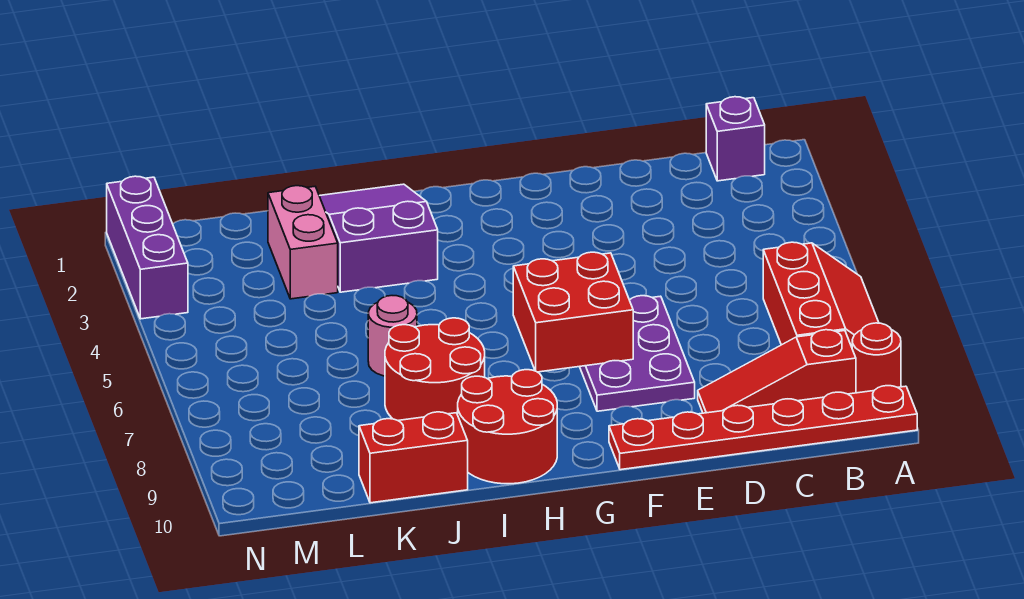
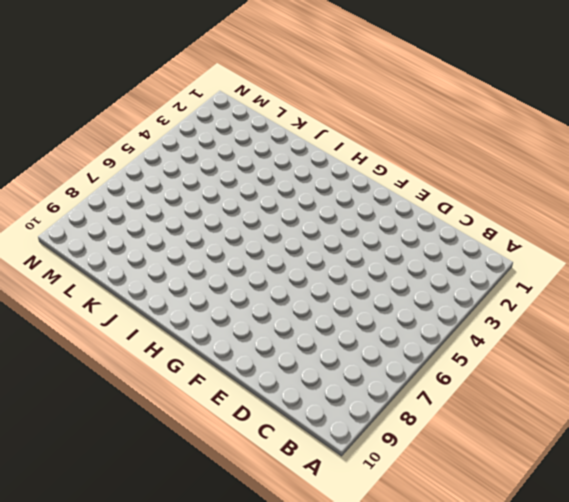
none -> red slope A6:B8 level 1 top B
none -> red round brick A9 level 1
none -> red plate A10:F10 level 1

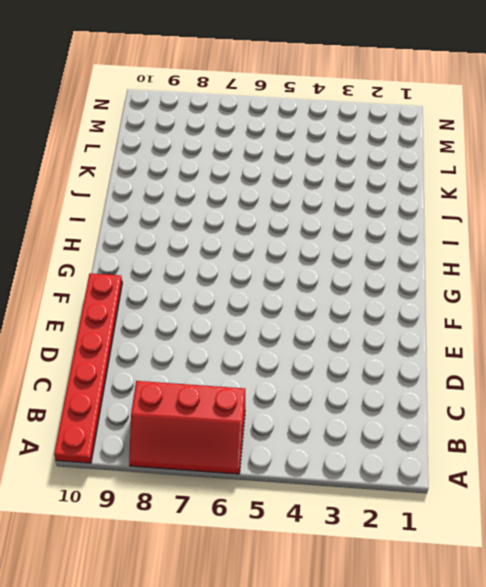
none -> red round brick A9 level 1
none -> purple brick B1 level 1
none -> red slope B9:D9 level 1 top B

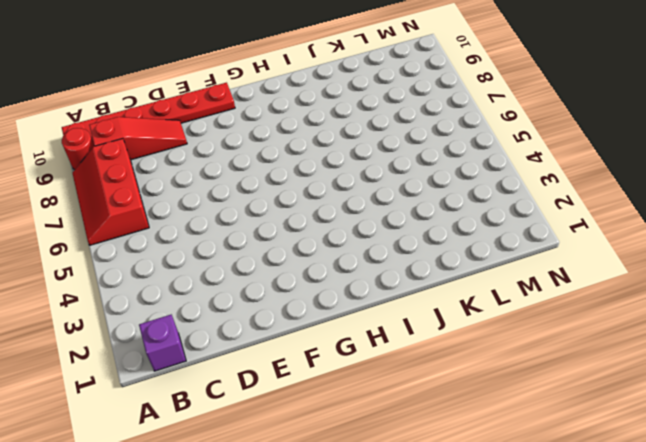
none -> purple plate E6:F8 level 1
none -> red round brick H9:I10 level 1
none -> purple slope I1:J3 level 1 top 3

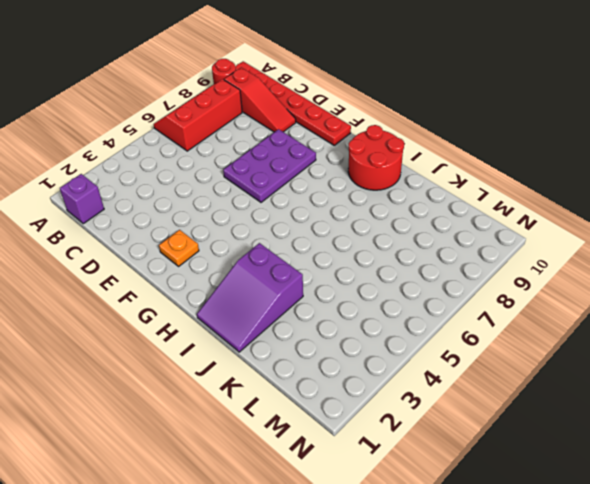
orange plate F2 level 1 -> none
none -> red round brick I7:J8 level 1
none -> pink round brick J6 level 1
none -> red brick J10:K10 level 1

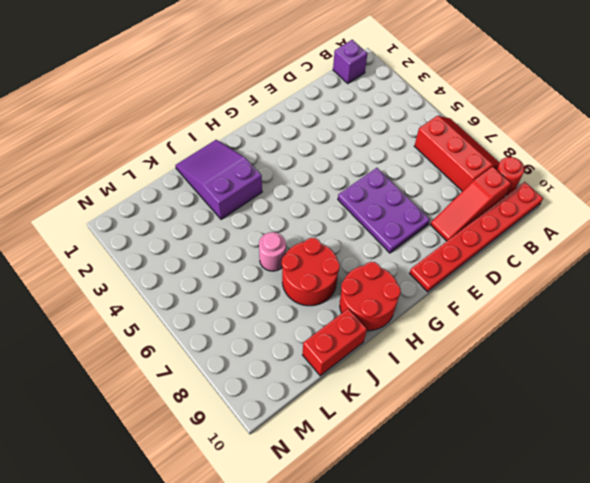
none -> pink brick K2:K3 level 1
none -> purple brick N1:N3 level 1
none -> red brick F6:G7 level 2

